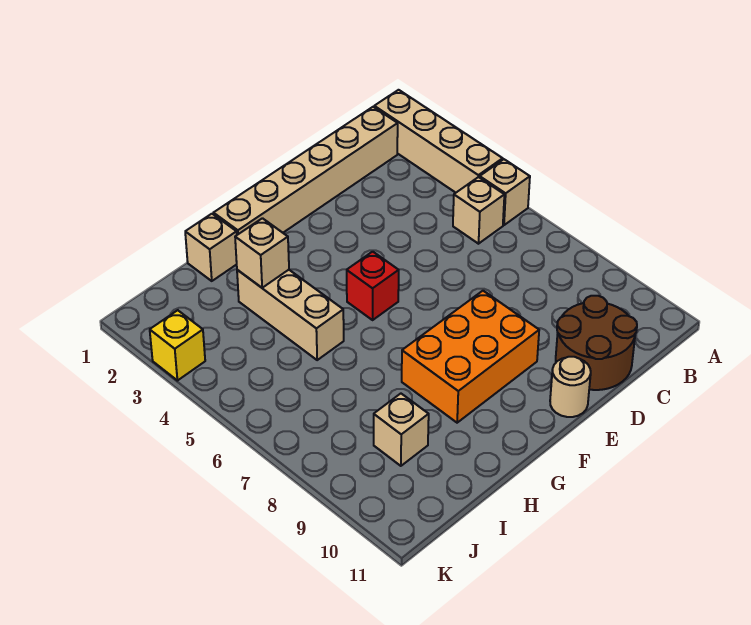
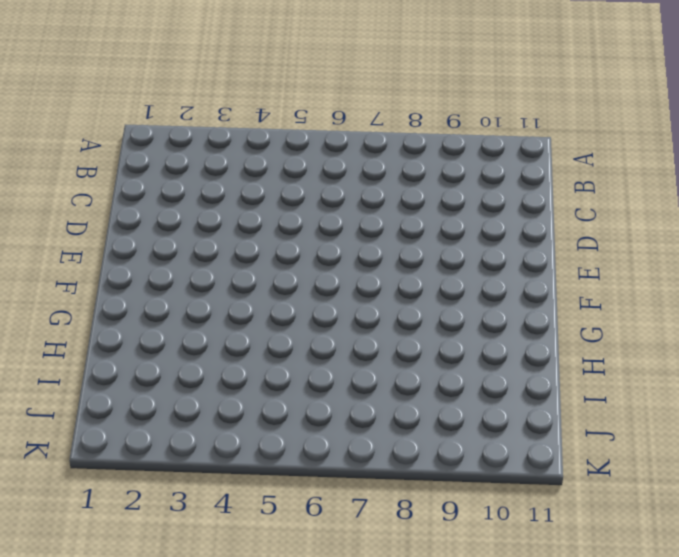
none -> tan brick A1:A4 level 1
none -> tan brick A5 level 1
none -> tan brick B1:G1 level 1

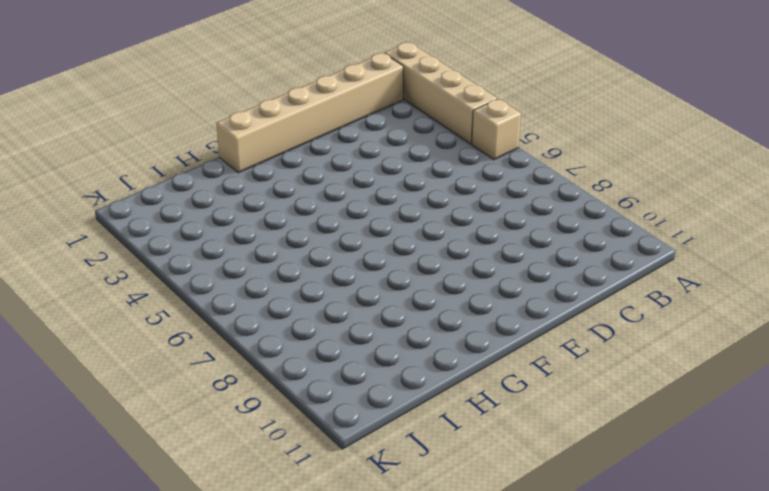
none -> tan brick B5 level 1
none -> brown round brick C10:D11 level 1
none -> orange brick E8:G9 level 1

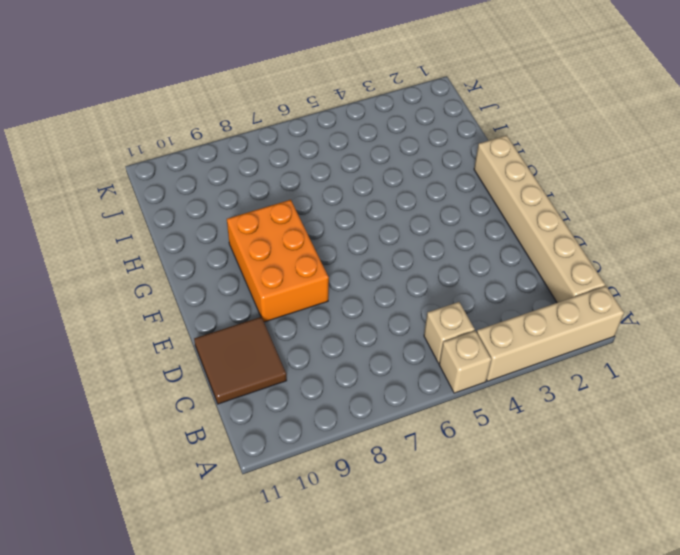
brown tile C10:D11 level 1 -> brown round brick C10:D11 level 1
none -> tan round brick E11 level 1
none -> red brick F5 level 1
none -> tan brick H1 level 1

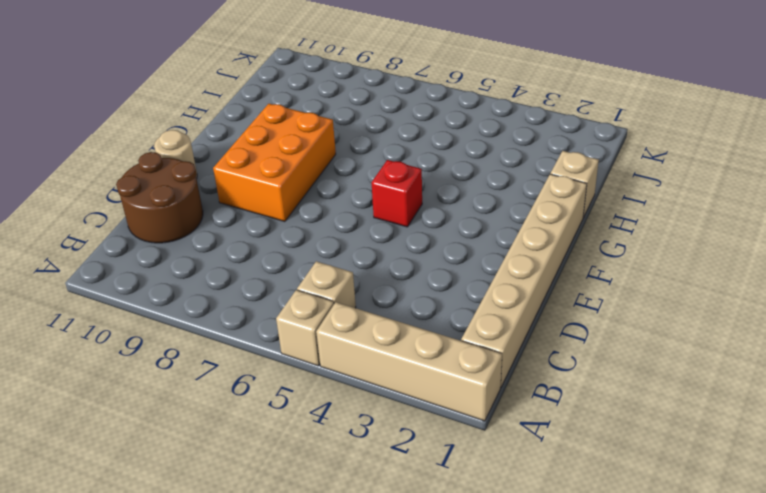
none -> tan brick H3:H5 level 1
none -> tan brick I9 level 1
none -> yellow brick K3 level 1

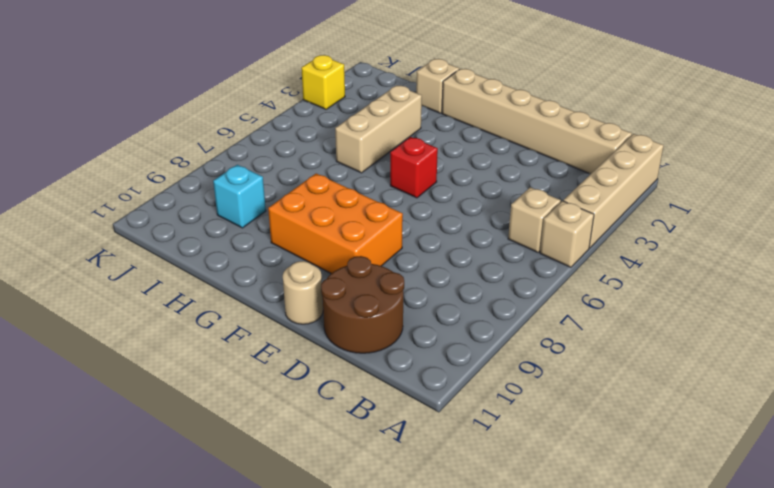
cyan brick I9 level 1 -> tan brick I9 level 1
none -> tan brick H3 level 2

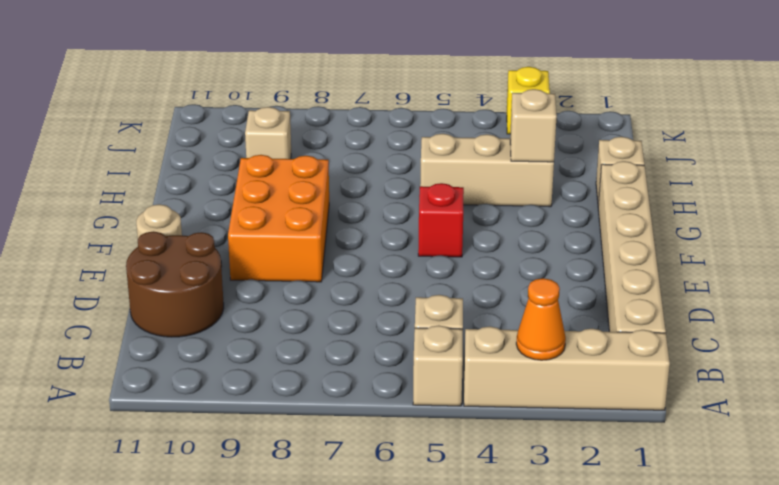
orange cone A3 level 2 -> none

